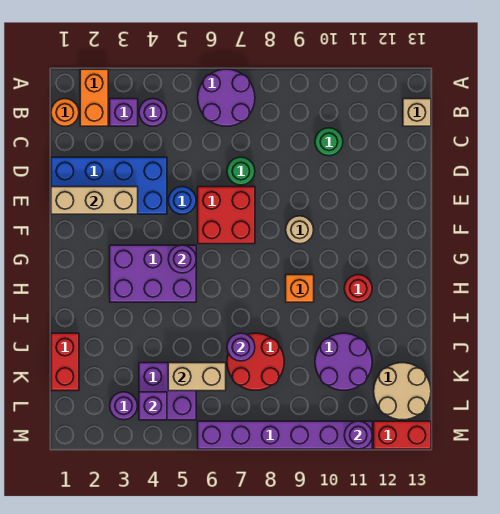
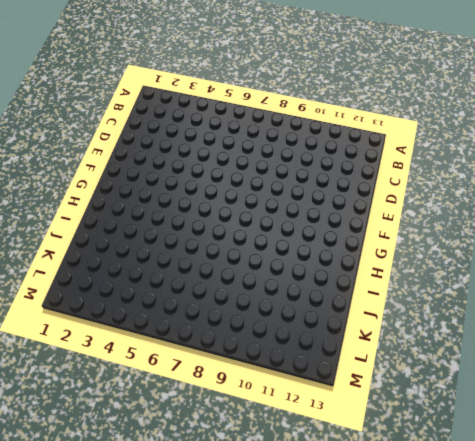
none -> orange brick A2:B2 level 1
none -> purple round brick A6:B7 level 1
none -> orange round brick B1 level 1

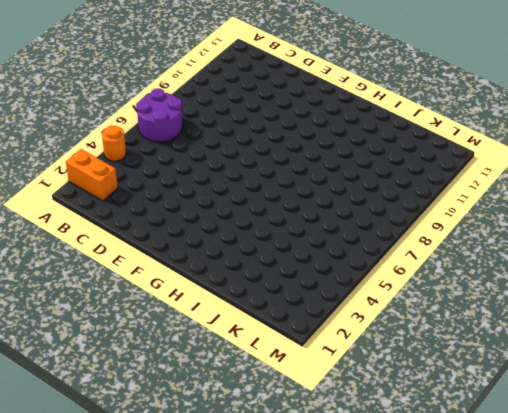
orange round brick A4 level 1 -> orange round brick B1 level 1
none -> purple brick B3 level 1
none -> purple round brick B4 level 1
none -> tan brick B13 level 1

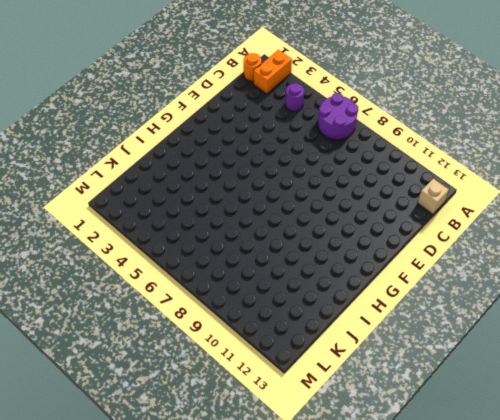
none -> purple brick B3 level 1
none -> green round brick C10 level 1
none -> blue brick D1:E4 level 1

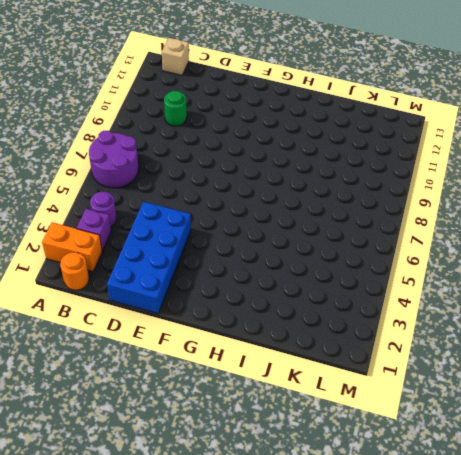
none -> green round brick D7 level 1
none -> blue round brick E5 level 1
none -> red brick E6:F7 level 1

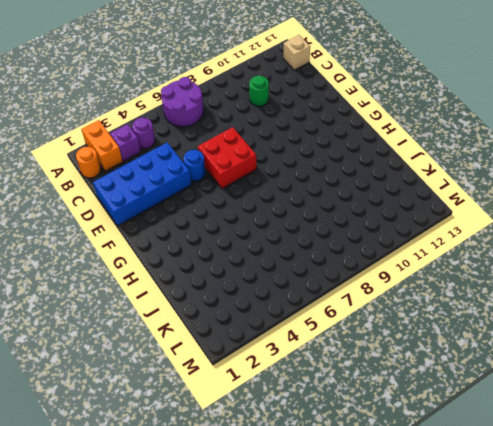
none -> green round brick D7 level 1
none -> tan round brick F9 level 1
none -> purple brick G3:H5 level 1

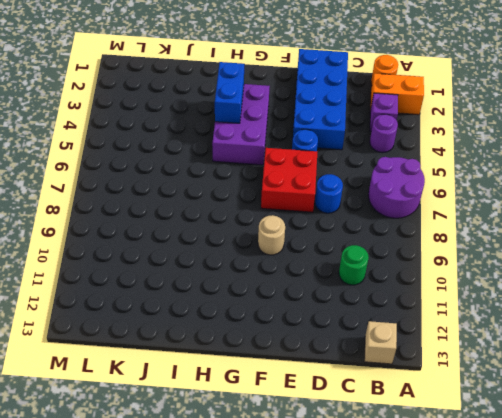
blue round brick D7 level 1 -> green round brick D7 level 1
blue brick H3:H4 level 2 -> none
none -> orange brick H9 level 1
none -> red round brick H11 level 1
none -> red brick J1:K1 level 1

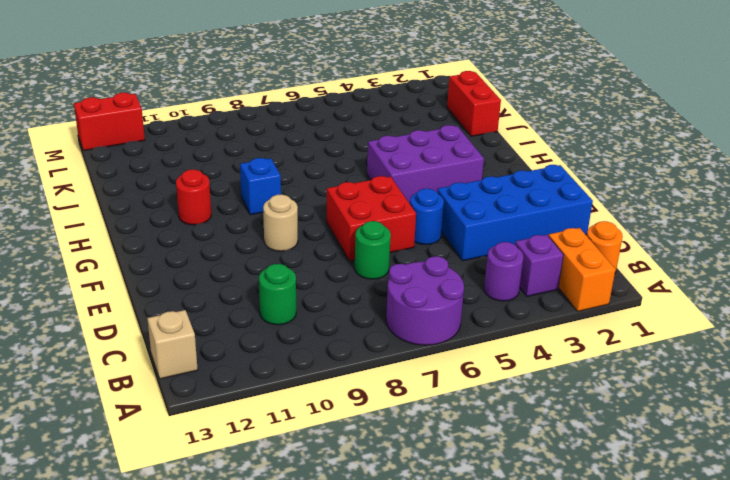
blue brick H9 level 1 -> orange brick H9 level 1
none -> red round brick J7:K8 level 1
none -> purple round brick J10:K11 level 1
none -> purple brick K4:L5 level 1

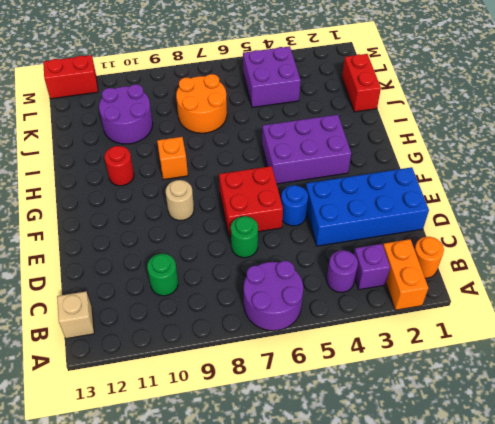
orange round brick J7:K8 level 1 -> red round brick J7:K8 level 1
none -> tan round brick K12:L13 level 1
none -> purple round brick L3 level 1
none -> purple brick M6:M11 level 1

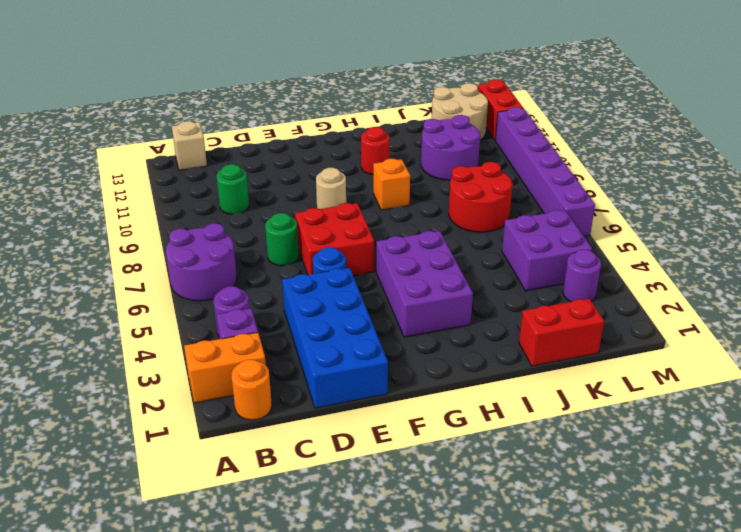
none -> tan brick E1:E3 level 2
none -> purple round brick G5 level 2
none -> purple round brick J7 level 2

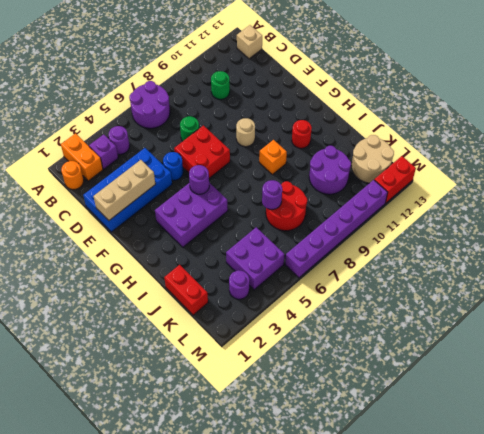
none -> tan brick K5:K6 level 2
none -> purple brick L4 level 2
none -> purple round brick M11 level 2

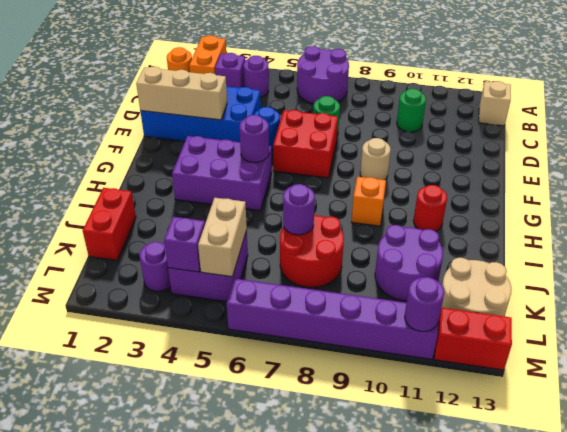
tan brick K5:L5 level 2 -> tan brick K5:K6 level 2

